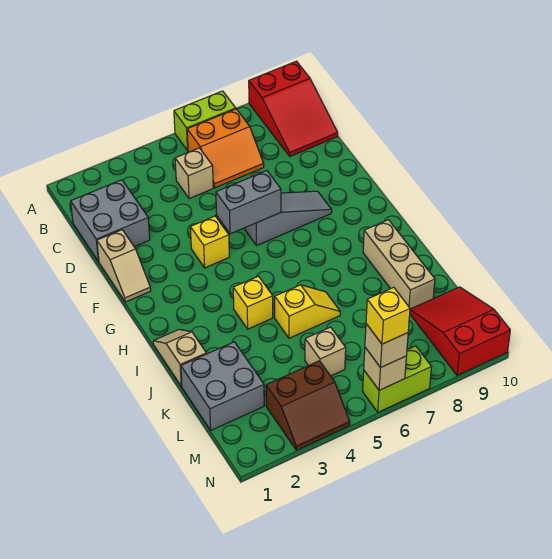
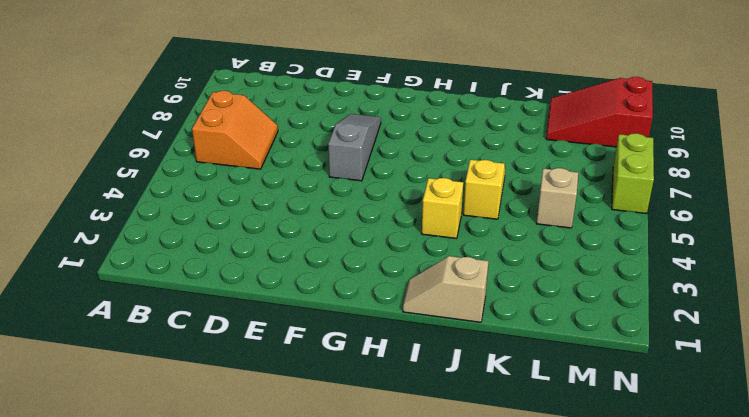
none -> lime brick A6:A7 level 1
none -> red slope A9:C10 level 1 top A
none -> grey brick C1:D2 level 1

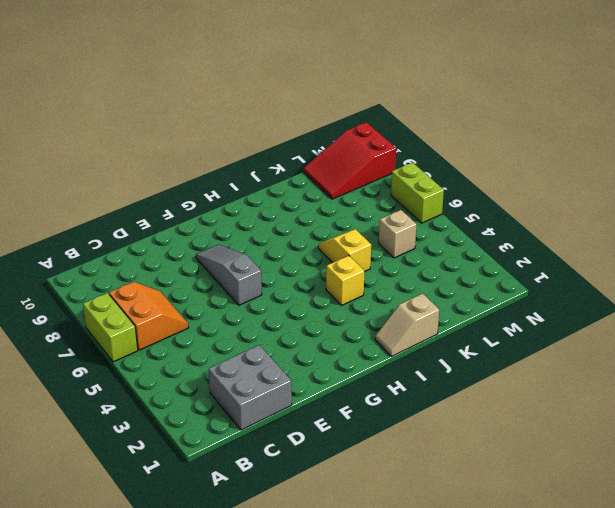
none -> red slope A9:C10 level 1 top A
none -> tan brick C5 level 1
none -> tan slope E1:F1 level 1 top E

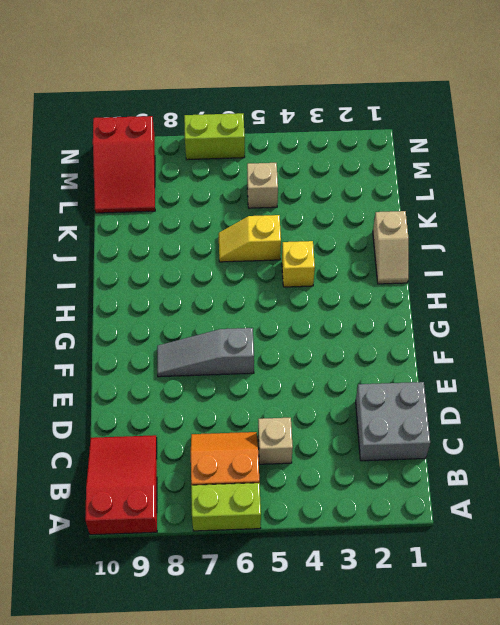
none -> tan slope E1:F1 level 1 top E
none -> yellow brick F4 level 1
none -> tan brick I9:K9 level 1

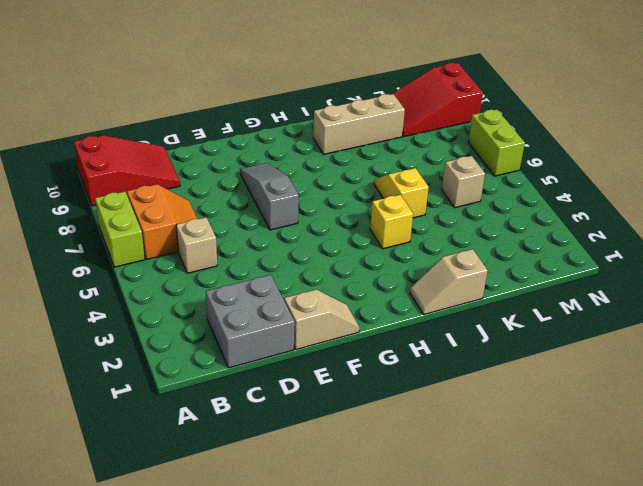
none -> yellow brick F4 level 1
none -> grey brick K1:L2 level 1
none -> brown slope M3:N4 level 1 top M

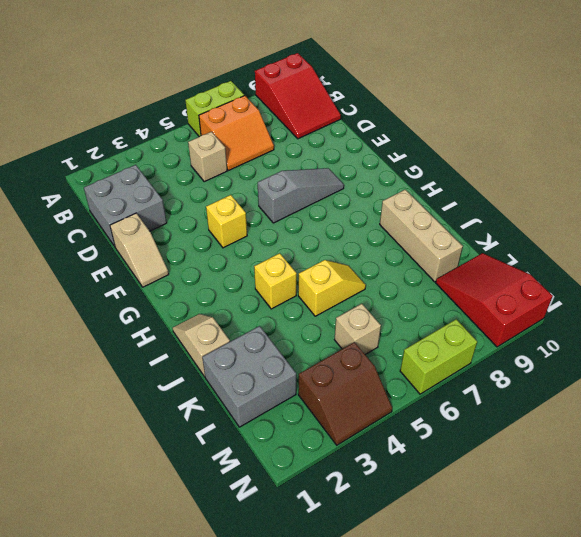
none -> grey brick F5:F6 level 2
none -> tan brick N6 level 2
none -> tan brick N6 level 3

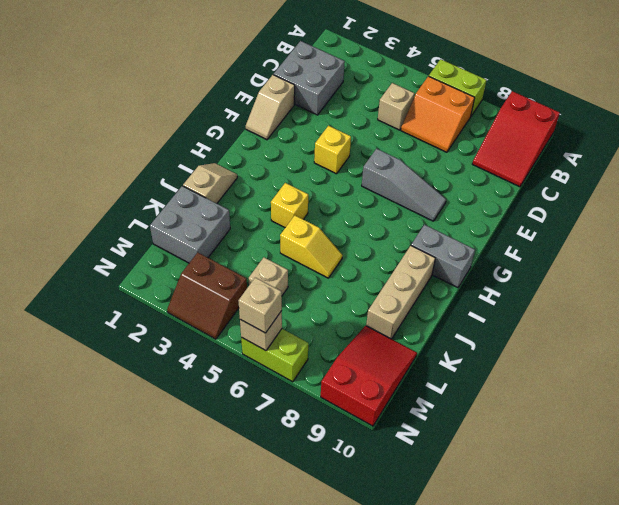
grey brick H9:H10 level 1 -> grey brick F5:F6 level 2
none -> yellow brick N6 level 4

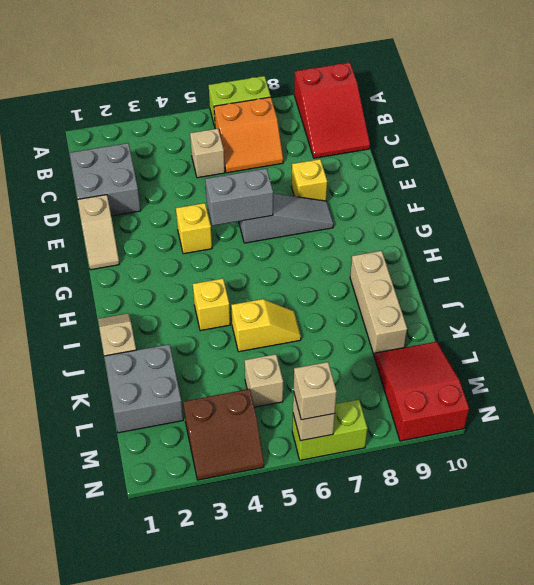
yellow brick E8 level 1 -> yellow brick N6 level 4

